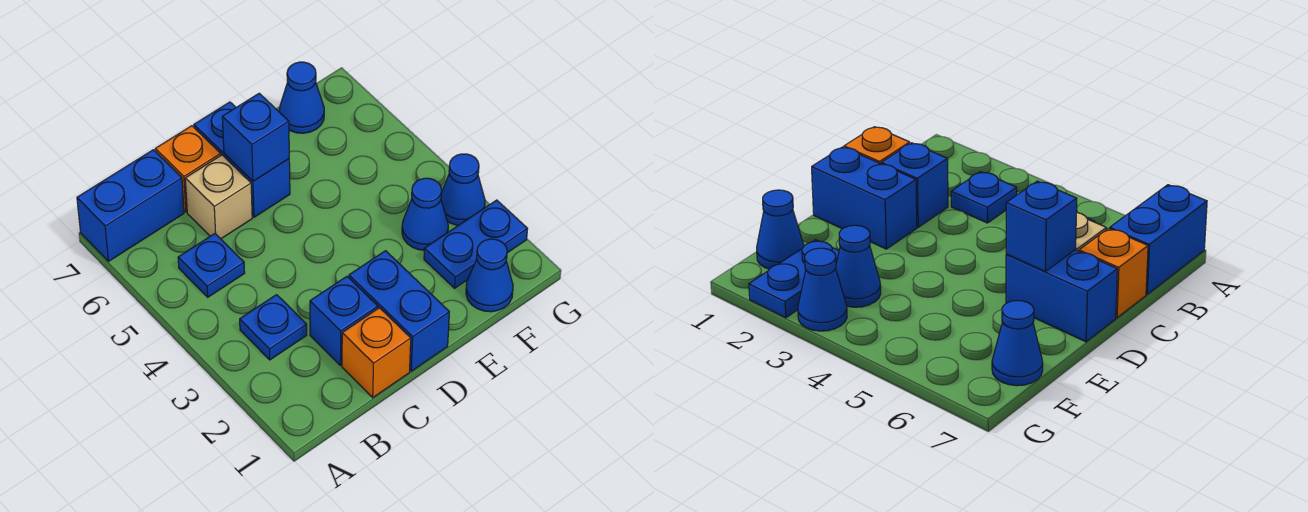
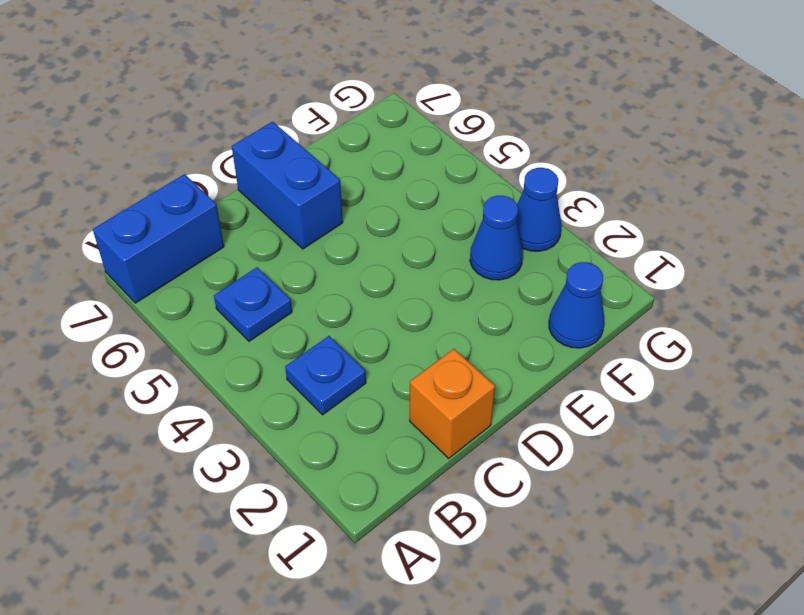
none -> blue brick C2 level 1
none -> tan brick C6 level 1
none -> orange brick C7 level 1

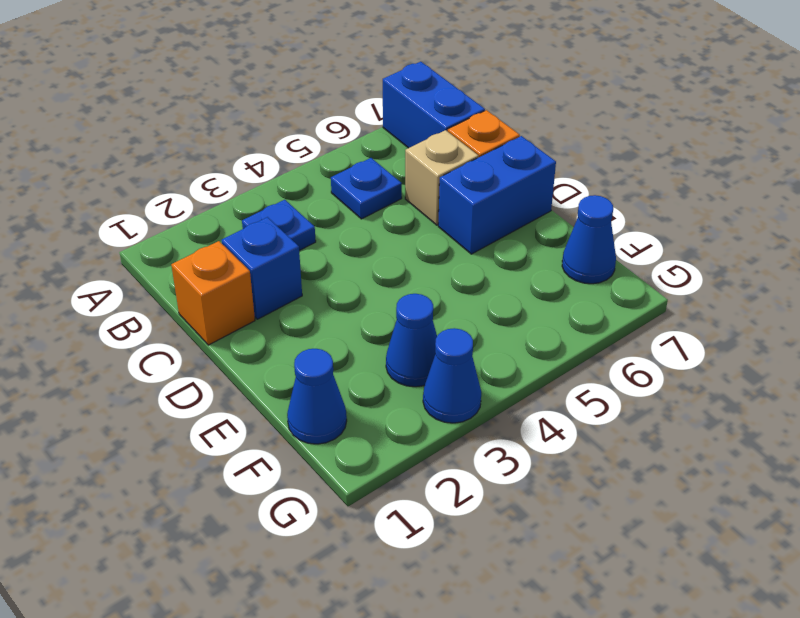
none -> blue brick D1:D2 level 1
none -> blue plate F2:G2 level 1
none -> blue brick D6 level 2

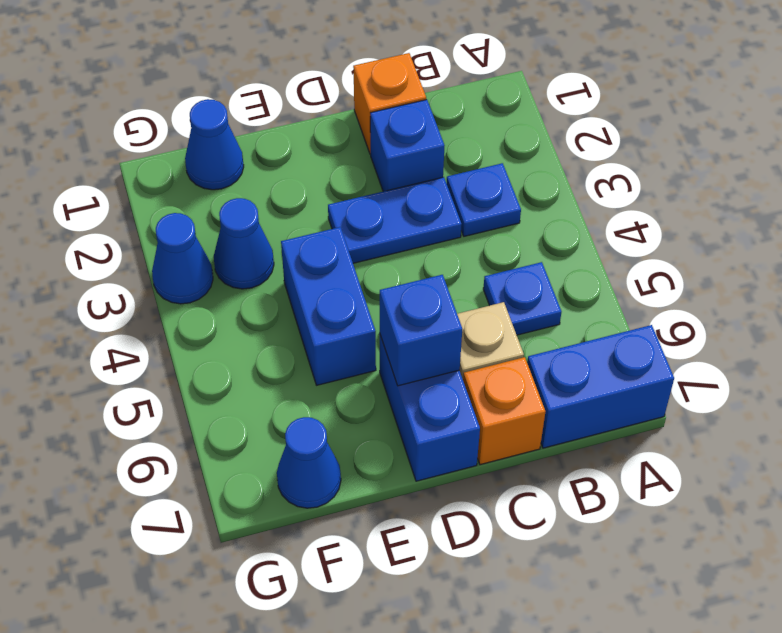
blue plate C3:D3 level 1 -> blue plate F2:G2 level 1
blue brick E4:E5 level 1 -> blue brick D1:D2 level 1

